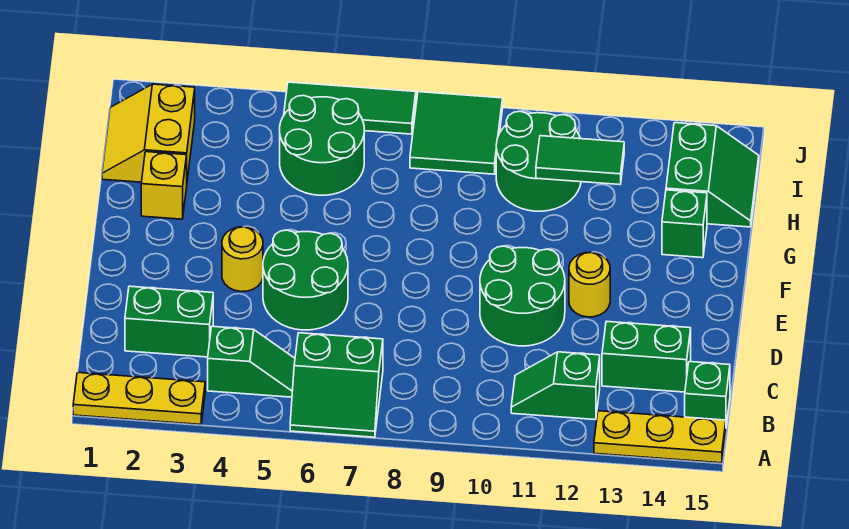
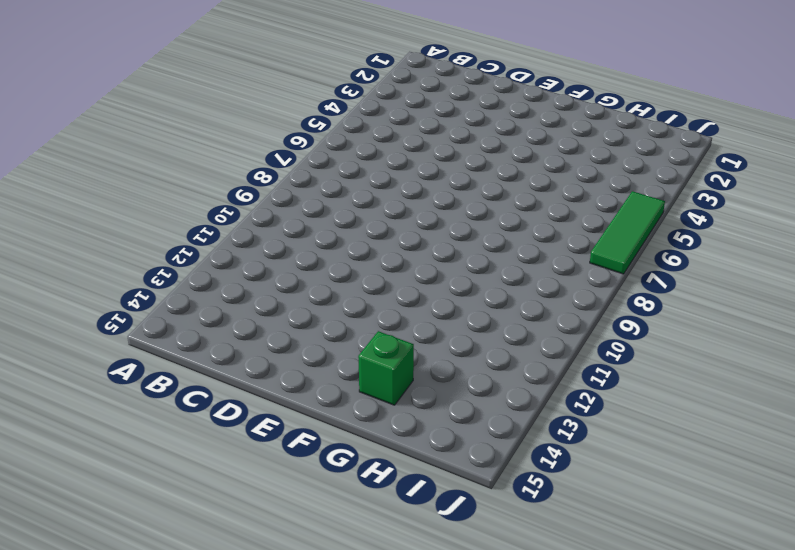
none -> yellow plate A1:A3 level 1
none -> green slope A6:B7 level 1 top B
none -> yellow plate A13:A15 level 1

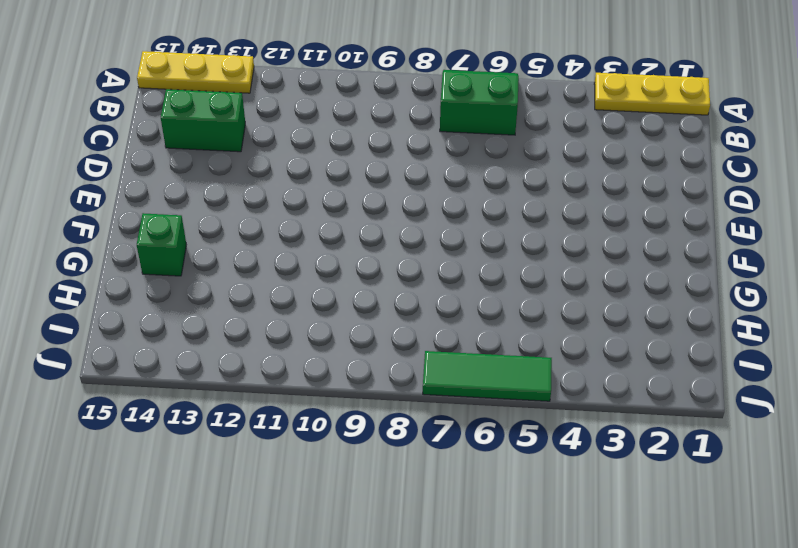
none -> green slope B4:B5 level 1 top 4
none -> green slope B11:B12 level 1 top 12
none -> green brick B15 level 1

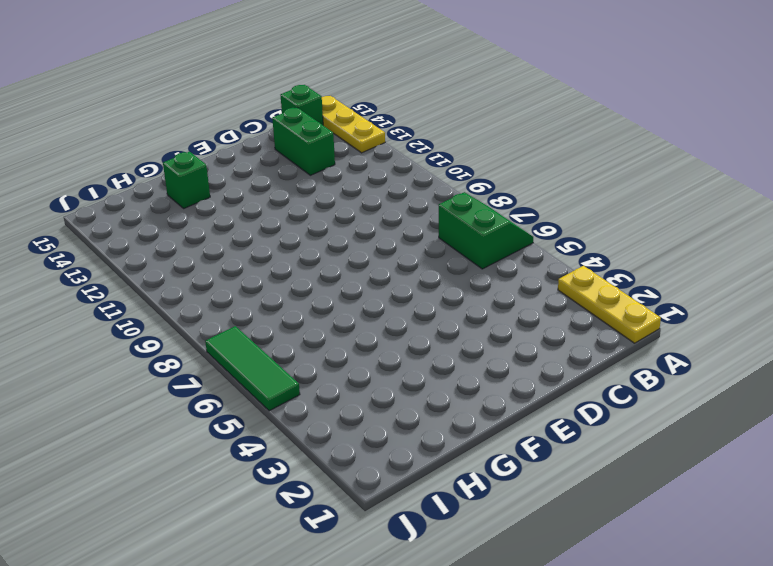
none -> green slope B4:B5 level 1 top 4
none -> green slope B11:B12 level 1 top 12
none -> green brick C2:C3 level 1

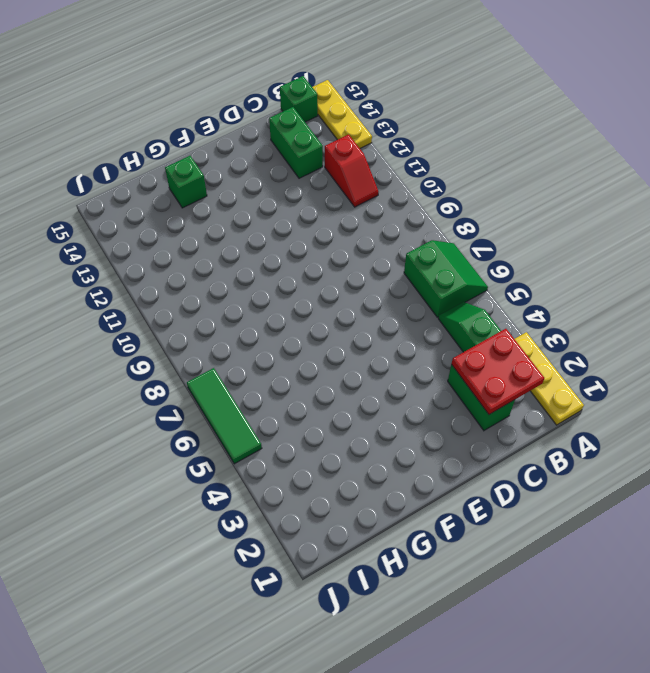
red plate B2:C3 level 2 -> none
red slope B11:B12 level 1 top 12 -> green slope B11:B12 level 1 top 12
none -> green round brick D5:E6 level 1
none -> green round brick D10:E11 level 1
none -> yellow round brick E4 level 1

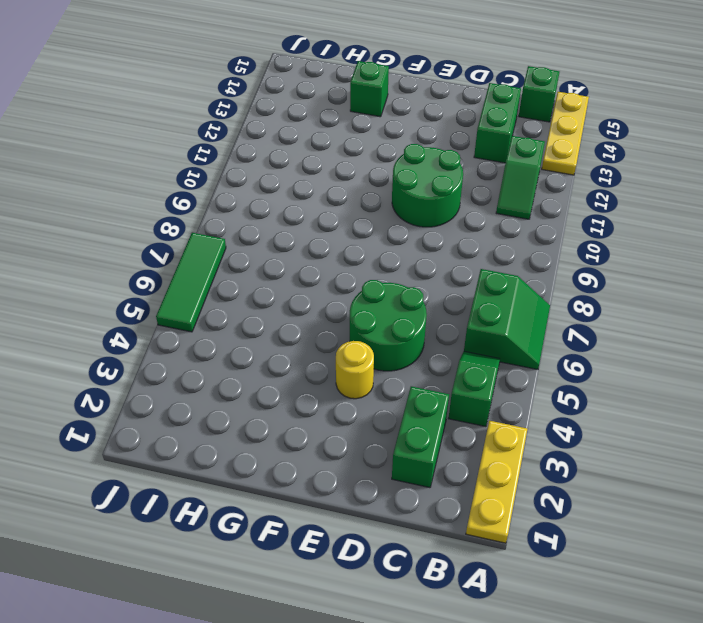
none -> yellow round brick E12 level 1
none -> yellow brick G2 level 1
none -> yellow slope H1:I2 level 1 top 2

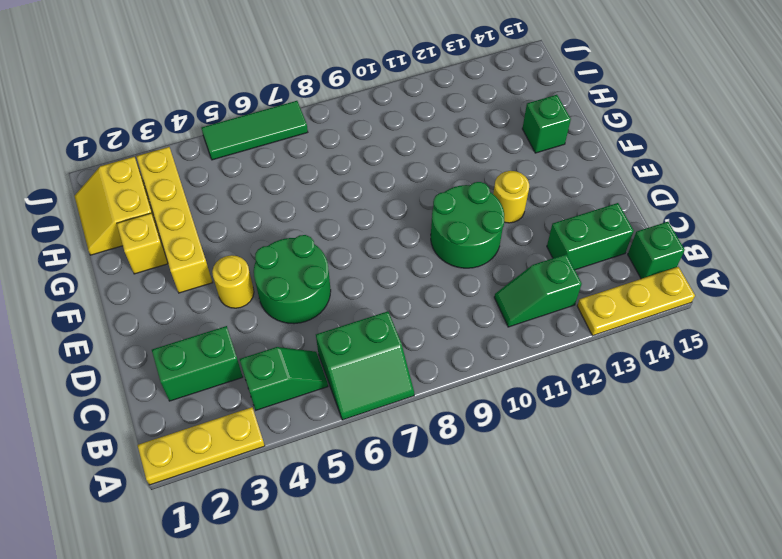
yellow brick F3:I3 level 1 -> none
none -> green round brick H5:I6 level 1
none -> green round brick H10:I11 level 1
none -> green slope H14:I15 level 1 top 14

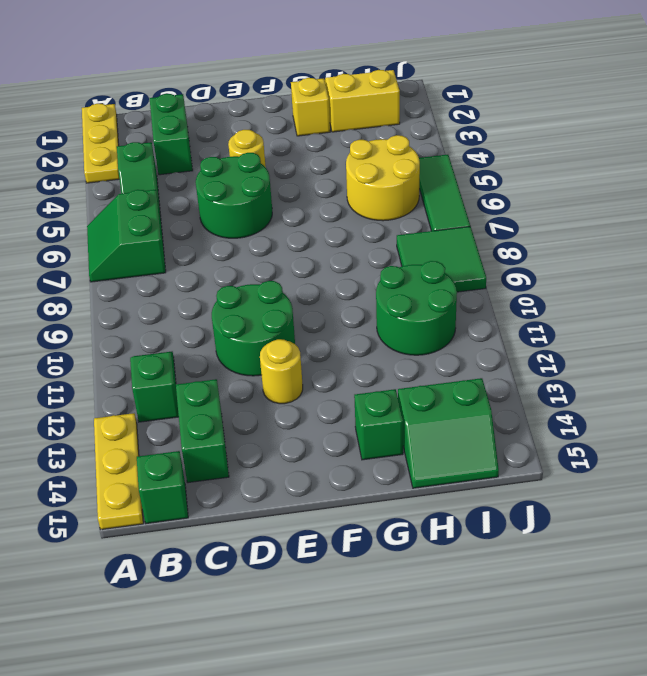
yellow round brick H5:I6 level 1 -> green round brick H5:I6 level 1
none -> green tile H11:H12 level 2

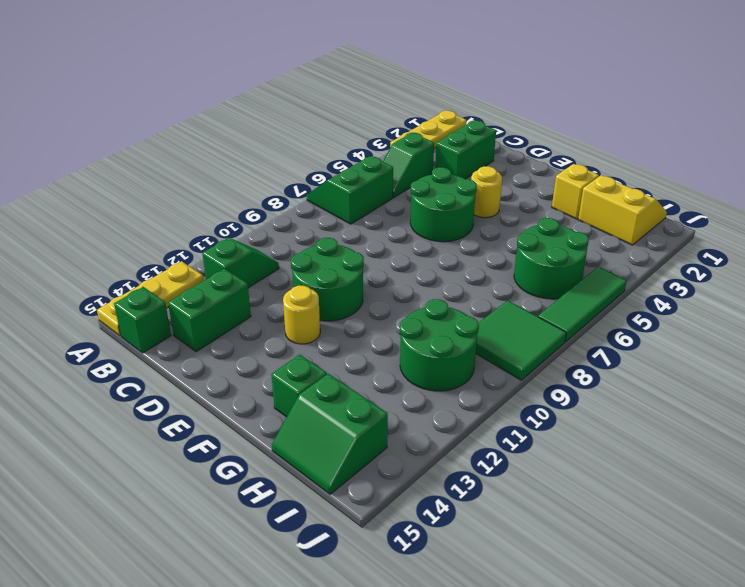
none -> green tile H11:H12 level 2

